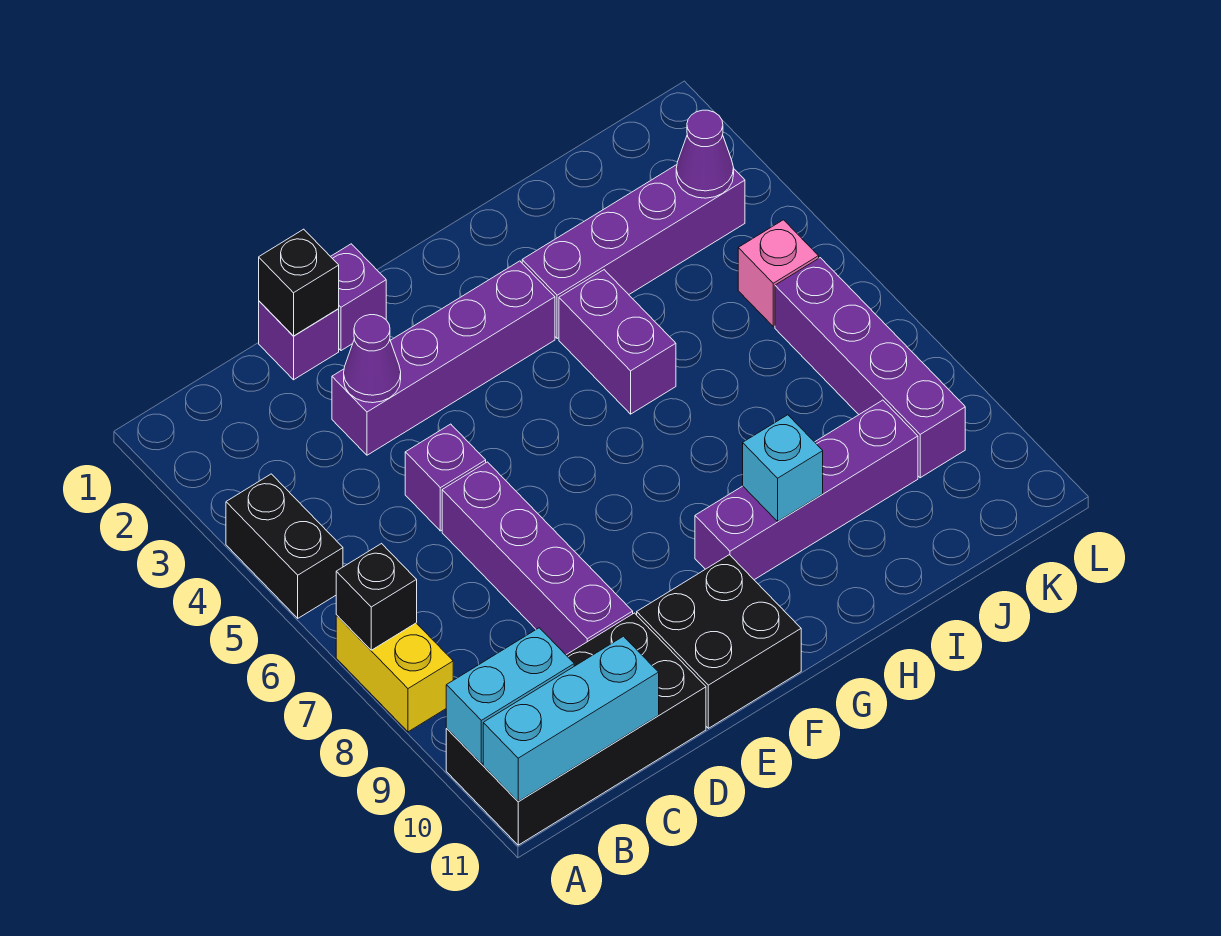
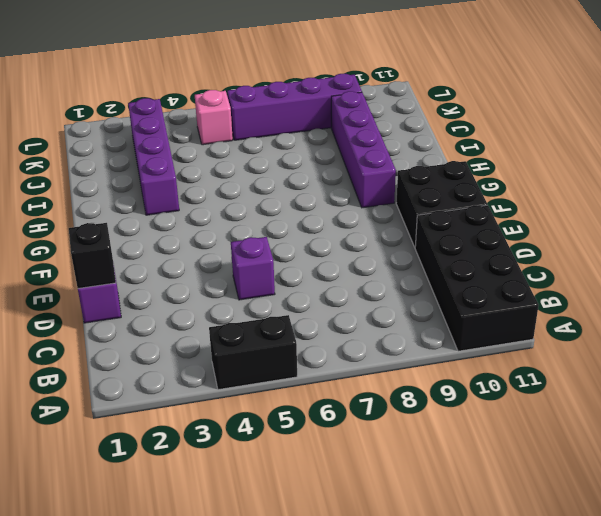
none -> yellow brick A7:A8 level 1
none -> purple brick D3:G3 level 1
none -> purple brick D6:D9 level 1

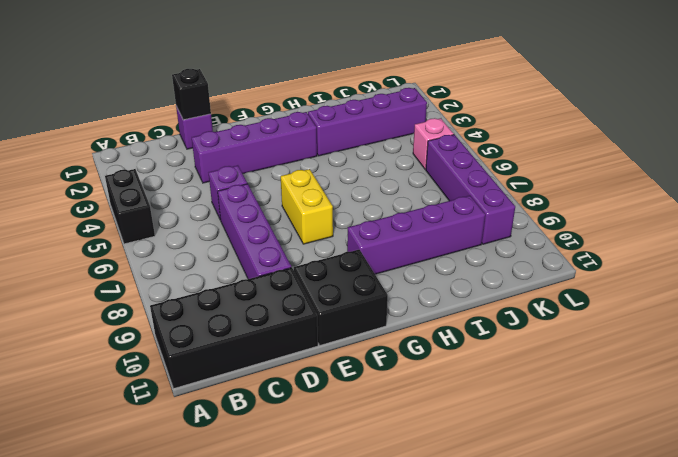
yellow brick F6:F7 level 1 -> yellow brick A7:A8 level 1
none -> purple brick E1 level 1
none -> purple brick H4:H5 level 1
none -> black brick A7 level 2

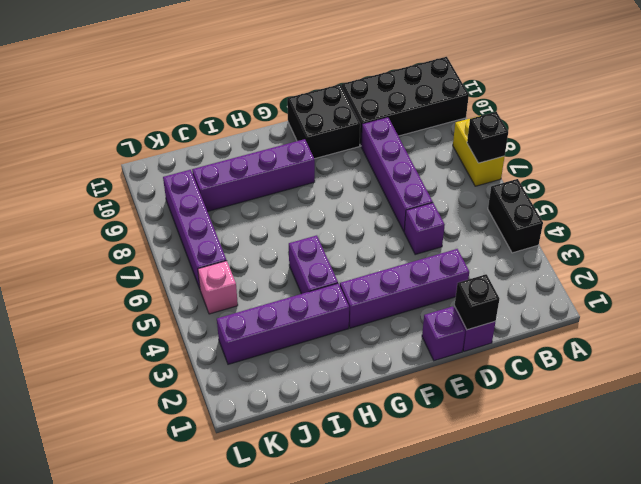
none -> cyan brick A10:B10 level 2
none -> cyan brick A11:C11 level 2
none -> purple cone D3 level 2

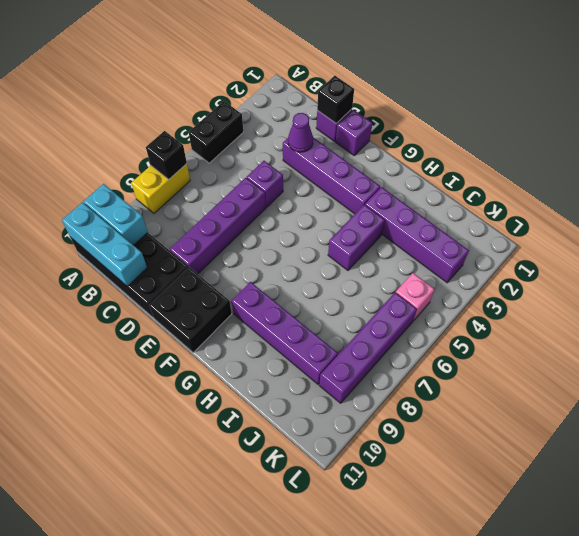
none -> cyan brick H9 level 2
none -> purple cone K3 level 2

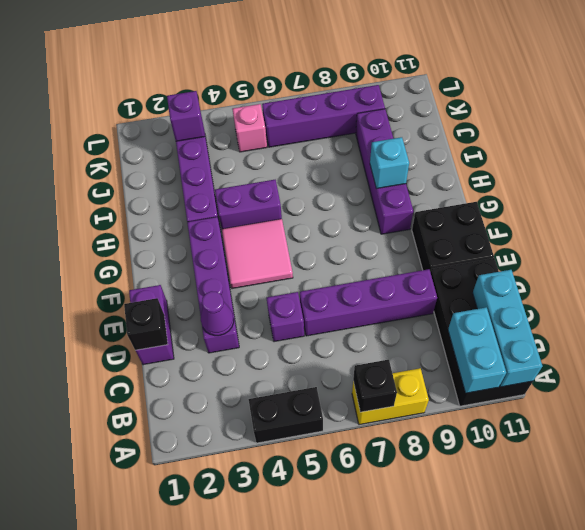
pink tile F4:G5 level 1 -> none
purple brick K3 level 2 -> purple cone K3 level 2

